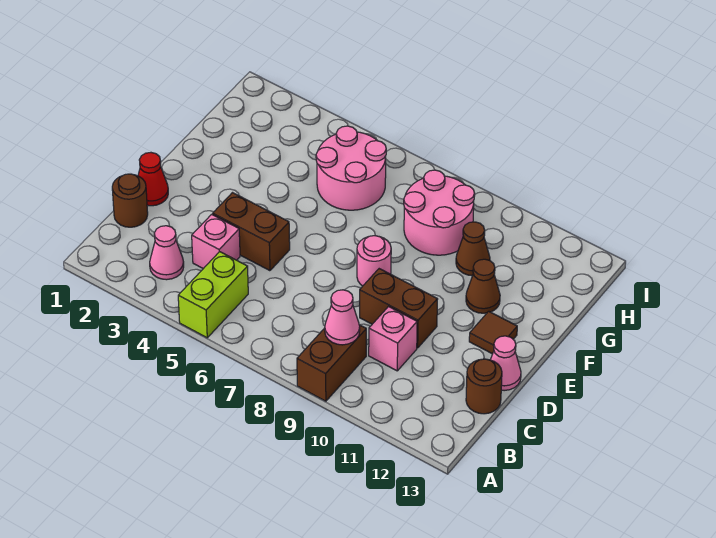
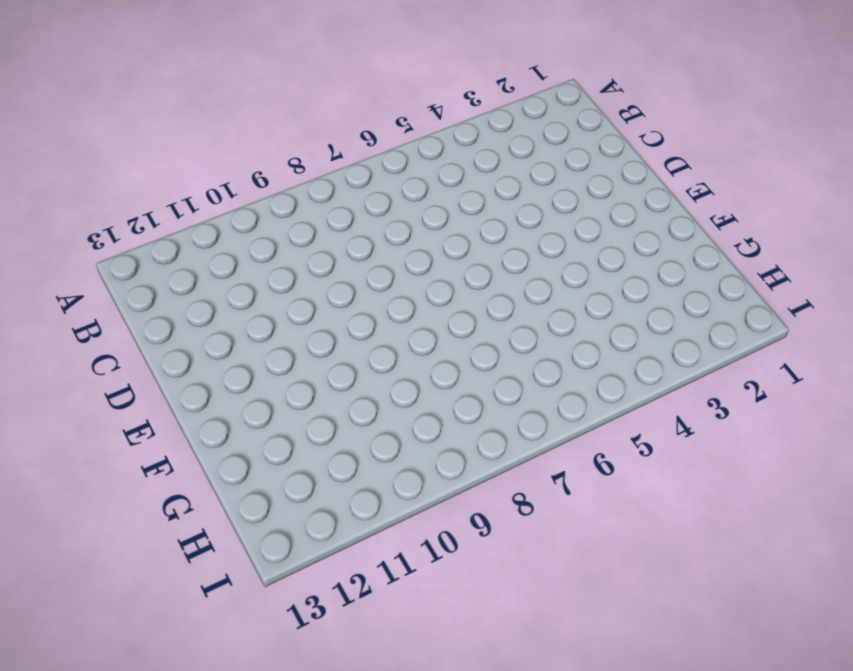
none -> lime brick A5:B5 level 1
none -> brown brick A9:B9 level 1
none -> pink cone B3 level 1

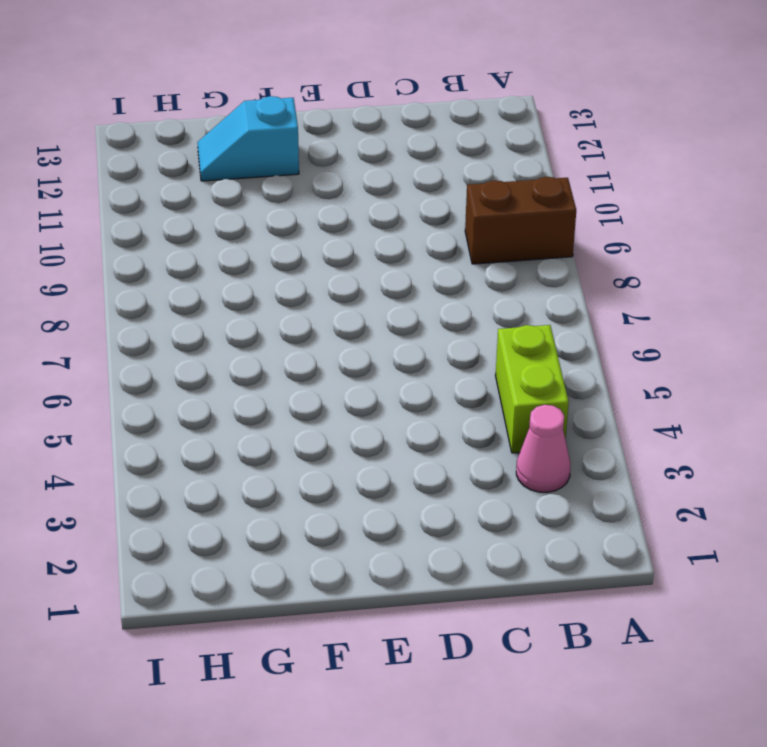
lime brick B4:B5 level 1 -> lime brick A5:B5 level 1
cyan slope F12:G12 level 1 top F -> none
none -> brown round brick C1 level 1
none -> pink brick C4 level 1
none -> pink brick C10 level 1

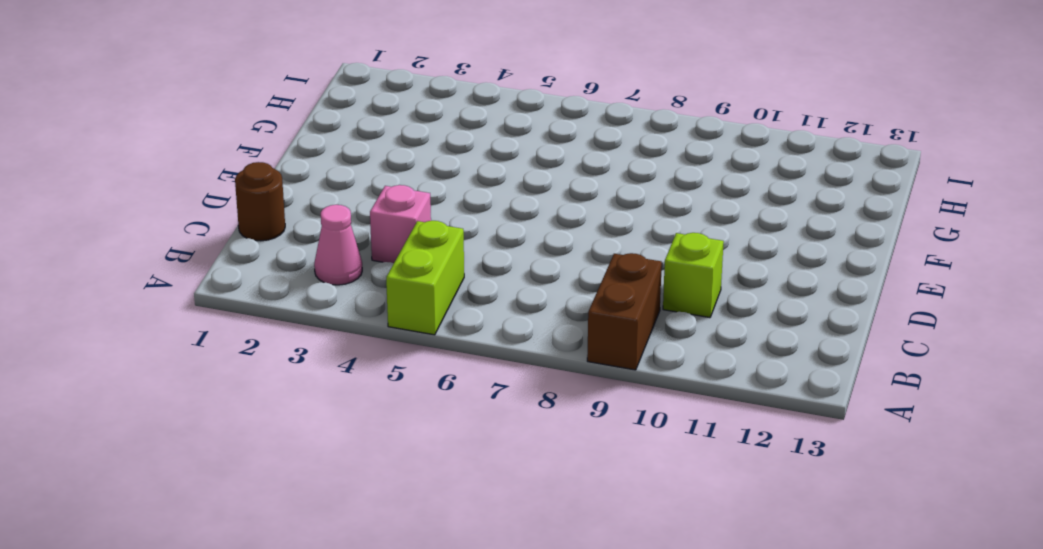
lime brick C10 level 1 -> pink brick C10 level 1
none -> brown round brick C13 level 1
none -> red cone D1 level 1
none -> brown brick D4:D5 level 1

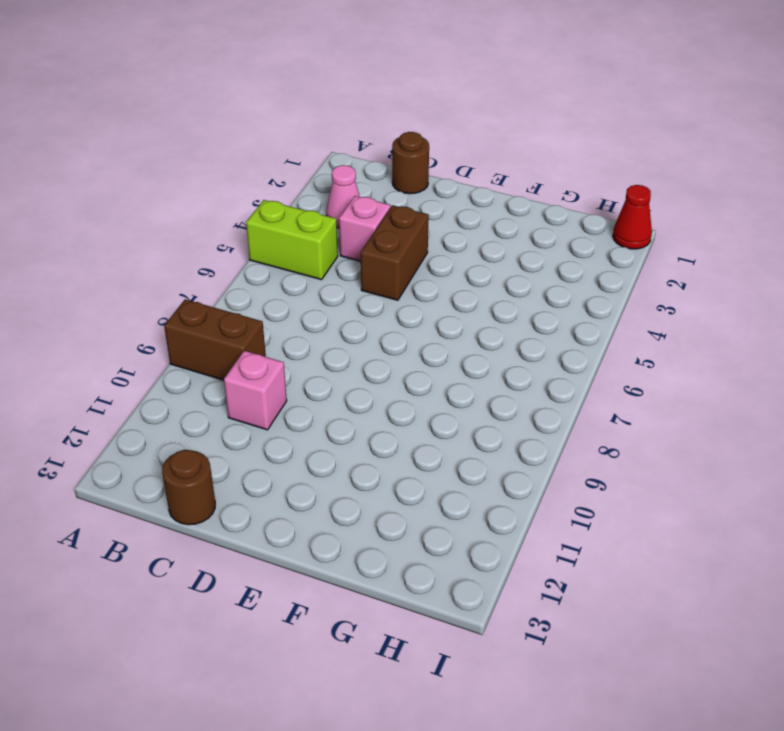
red cone I1 level 1 -> red cone D1 level 1
none -> brown brick D9:D10 level 1
none -> pink cone D13 level 1
none -> pink round brick E8 level 1

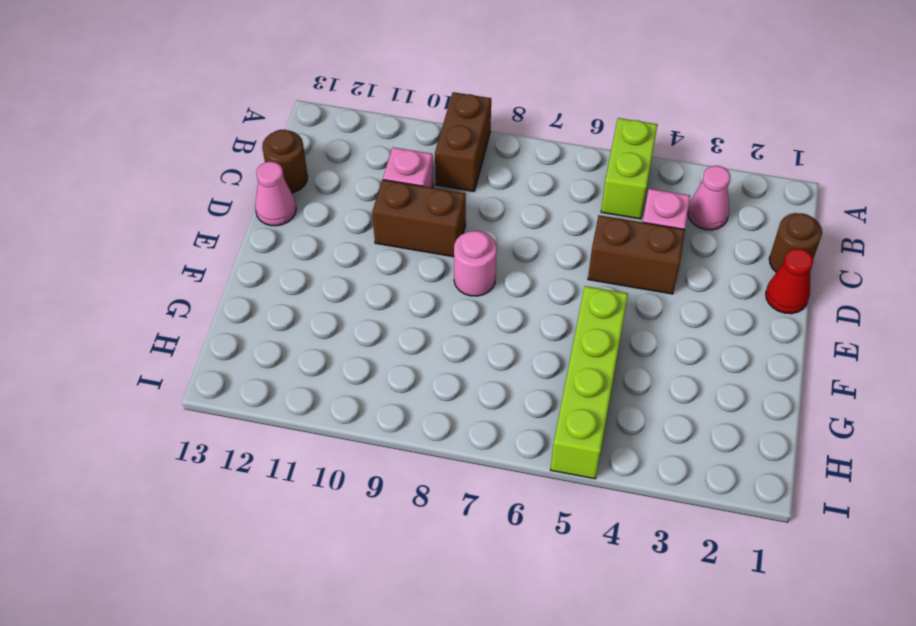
lime brick F5:I5 level 1 -> pink round brick G5:H6 level 1
none -> brown tile E12 level 1
none -> brown cone F11 level 1
none -> pink round brick G8:H9 level 1

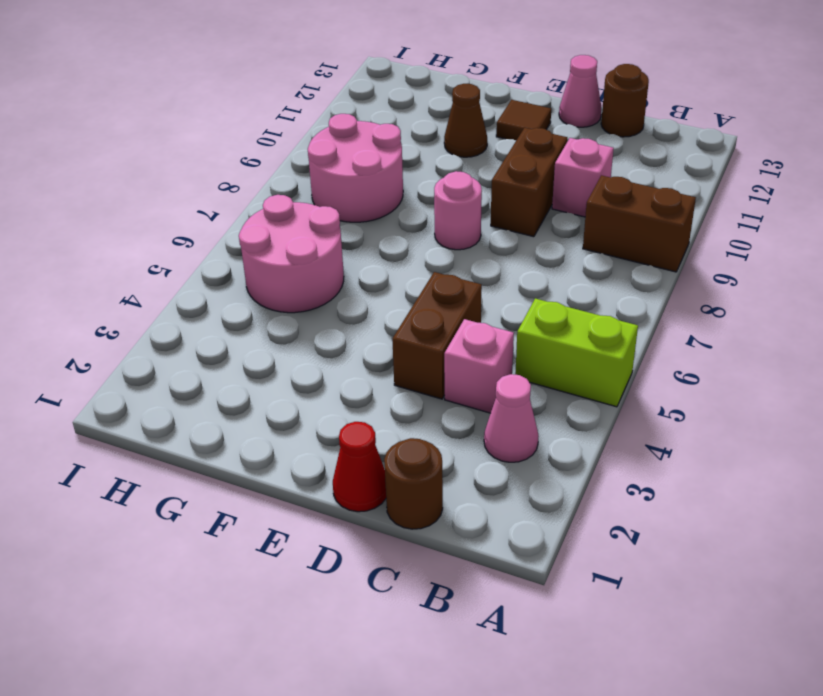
none -> brown cone G10 level 1
none -> pink cone B9 level 2

